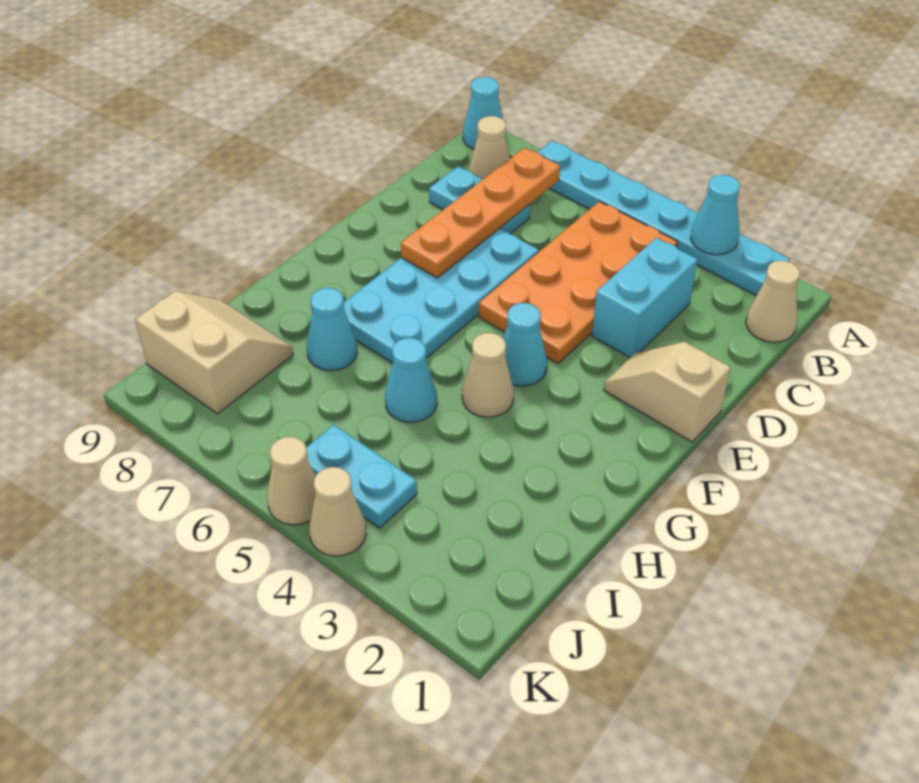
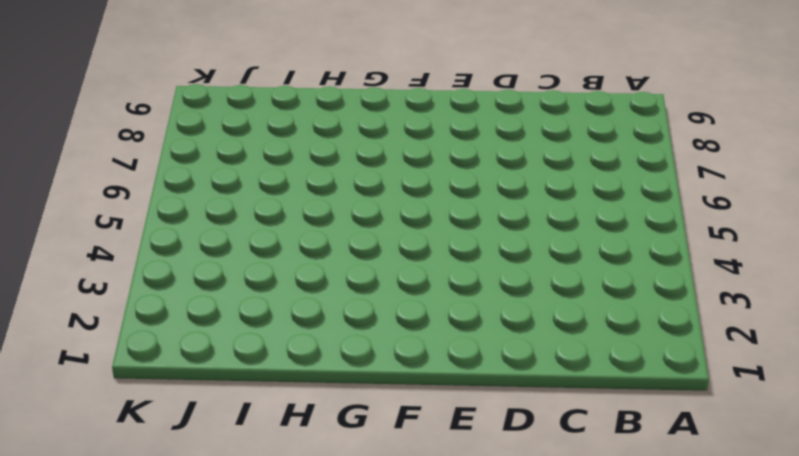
none -> cyan plate A2:A7 level 1
none -> cyan cone A9 level 1
none -> tan cone B1 level 1

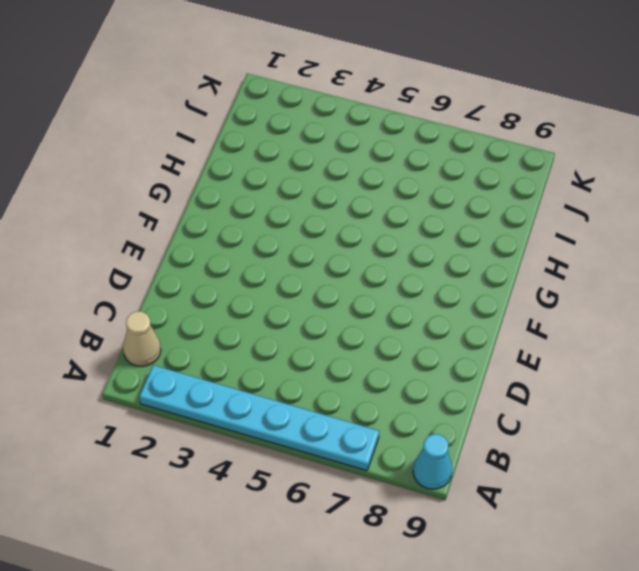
none -> orange plate B4:E5 level 1
none -> tan cone B8 level 1
none -> cyan brick C3:D3 level 1

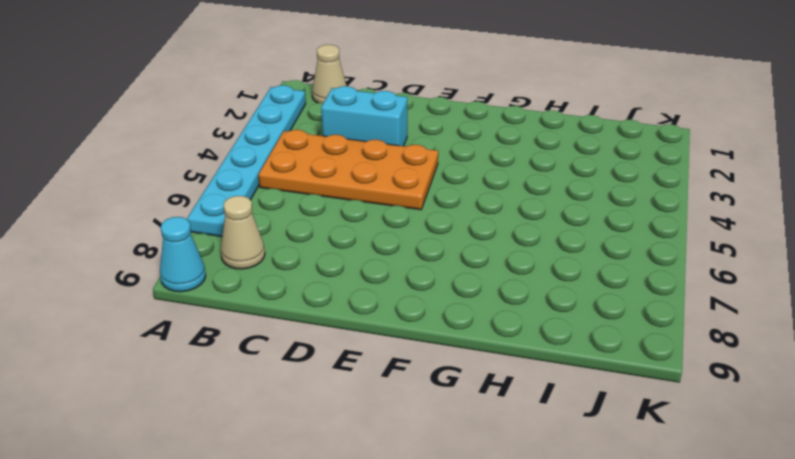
none -> cyan plate C7:C8 level 1
none -> cyan plate D6:G7 level 1
none -> tan slope E1:E2 level 1 top 1

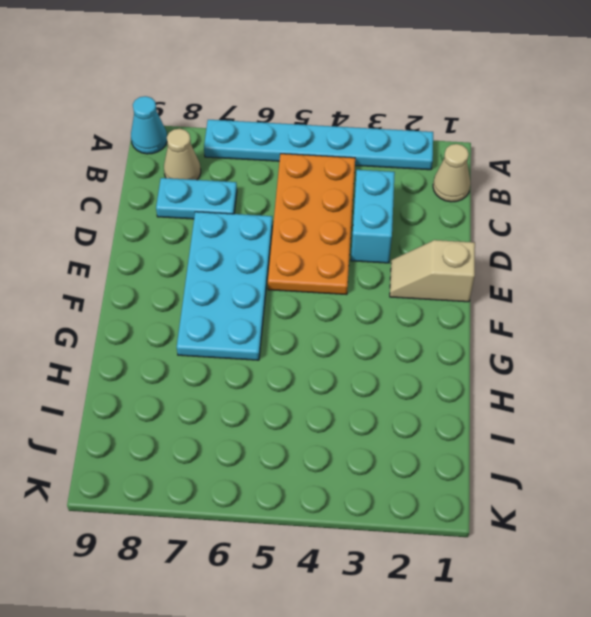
none -> cyan cone F4 level 1
none -> tan cone G4 level 1
none -> cyan cone H5 level 1

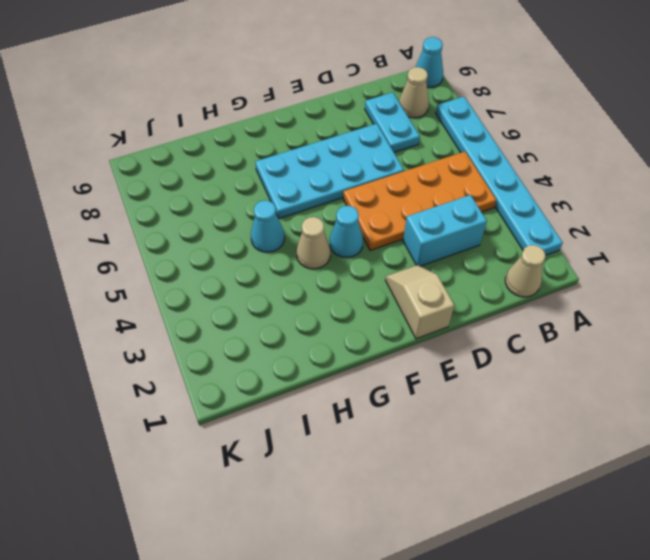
none -> cyan cone H7 level 1
none -> tan slope I8:J9 level 1 top J
none -> cyan plate J4:J5 level 1

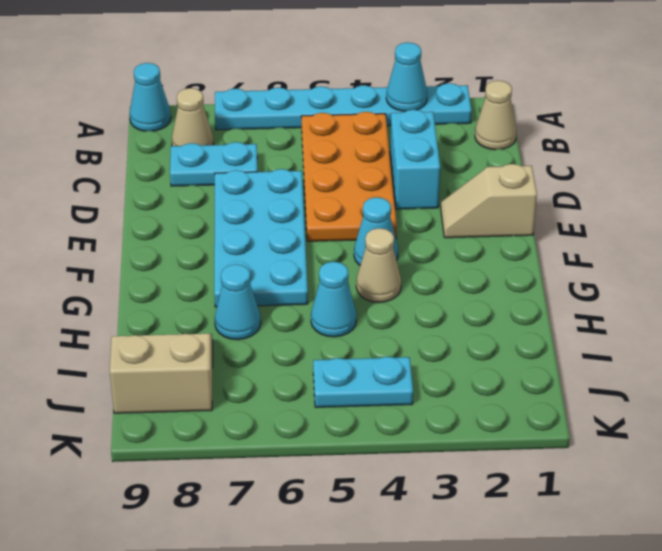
none -> tan cone K4 level 1
none -> tan cone K5 level 1
none -> orange plate B7:E7 level 2

